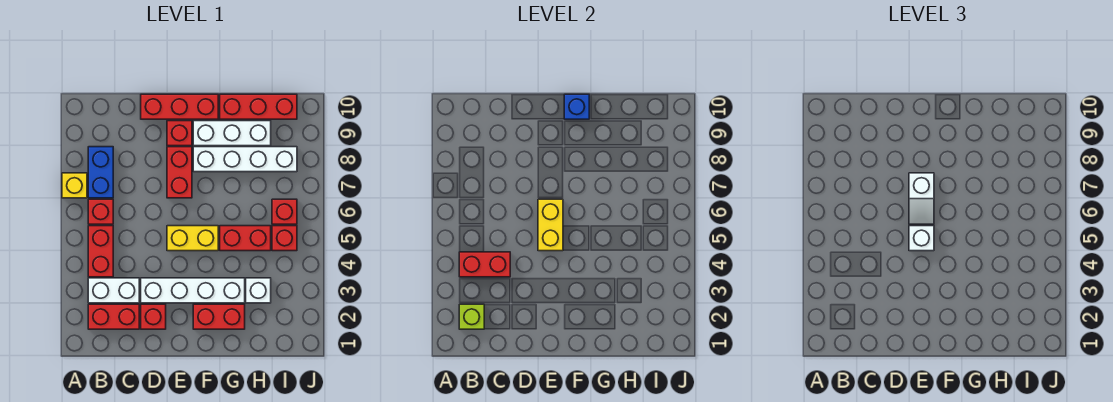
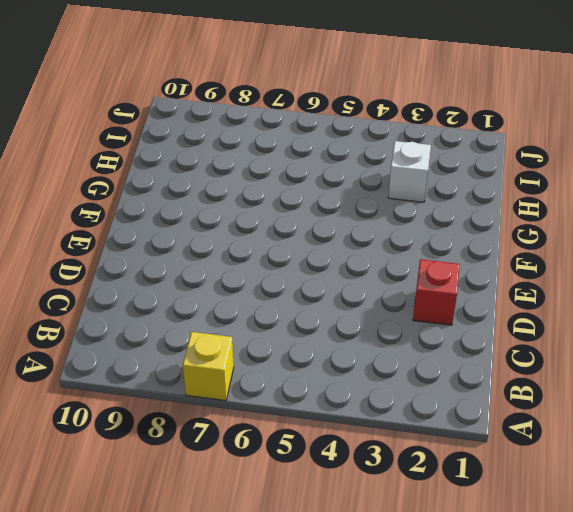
none -> red brick B2:C2 level 1
none -> white brick B3:C3 level 1
none -> red brick B4:B5 level 1

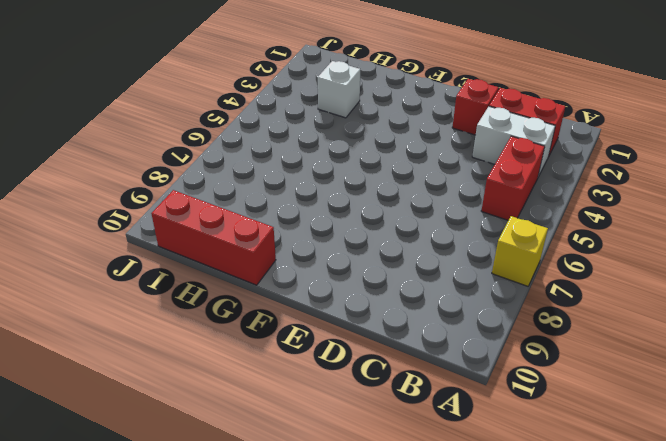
none -> red brick B6 level 1
none -> blue brick B7:B8 level 1
none -> white brick D3:G3 level 1

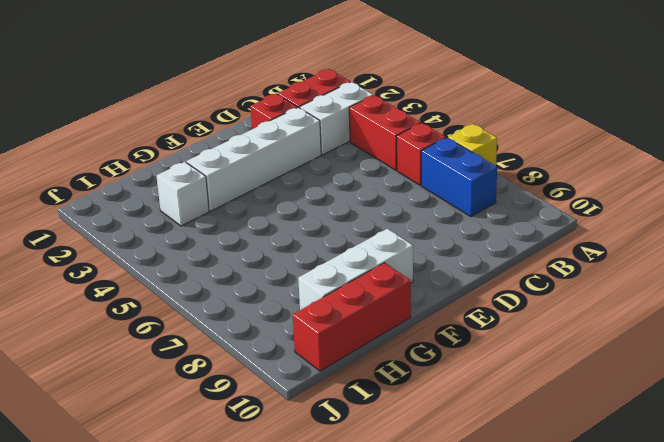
none -> red brick D10:F10 level 1
none -> yellow brick E5:F5 level 1
none -> red brick E7:E8 level 1

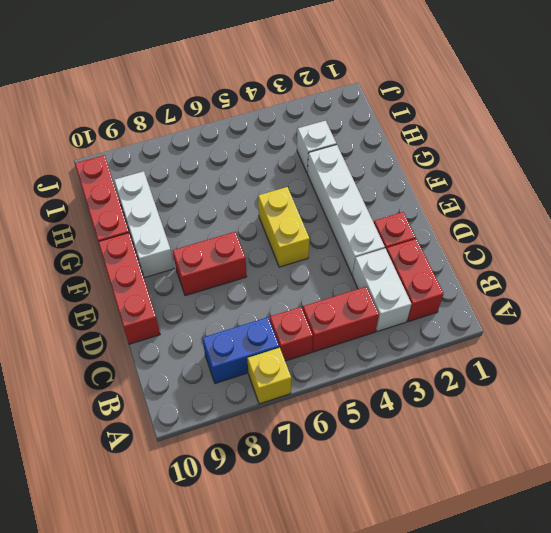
none -> red brick E9 level 1
none -> red brick F2:G2 level 1
none -> white brick F8:I8 level 1

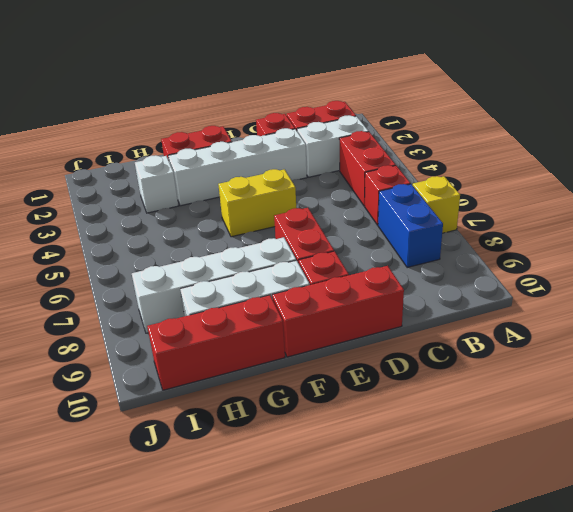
none -> red brick G5:H5 level 1
none -> red brick I5 level 1
none -> red brick I6 level 1

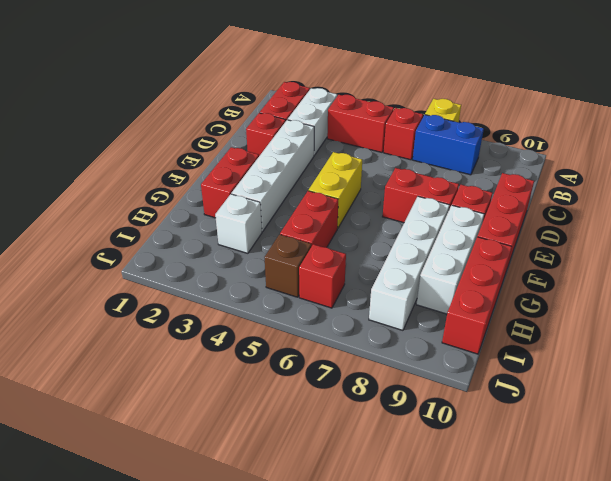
brown brick I5 level 1 -> red brick I5 level 1
none -> lime brick B2 level 2
none -> red brick B4:C4 level 2
none -> yellow brick E5:E6 level 2

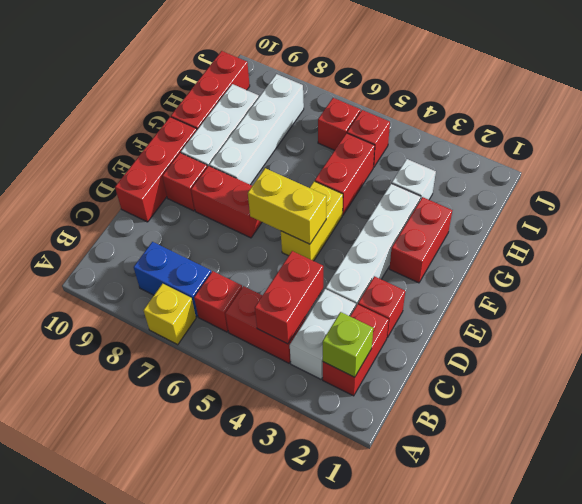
none -> blue brick F10 level 2
none -> white brick E5 level 3
none -> white slope E6:E7 level 3 top 7

